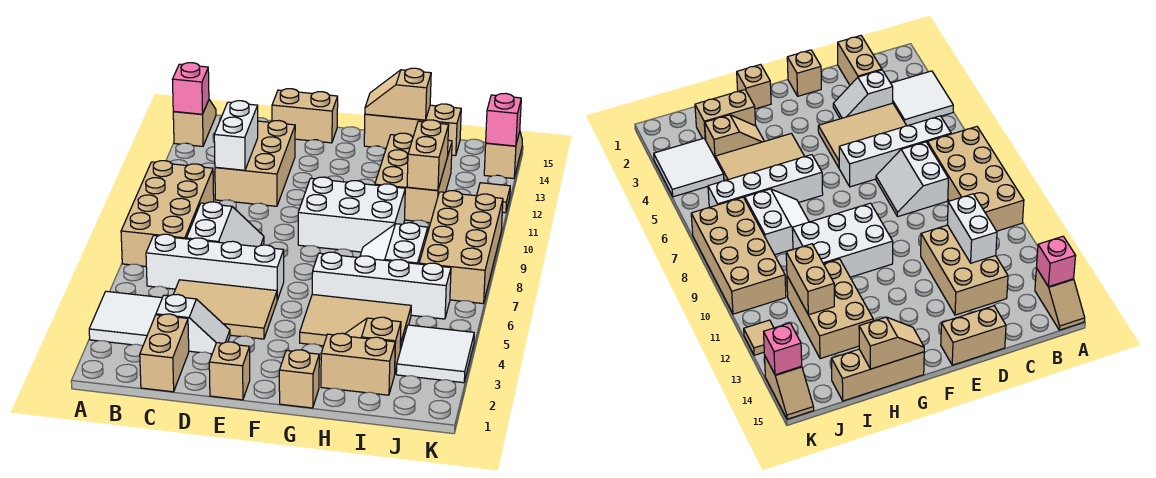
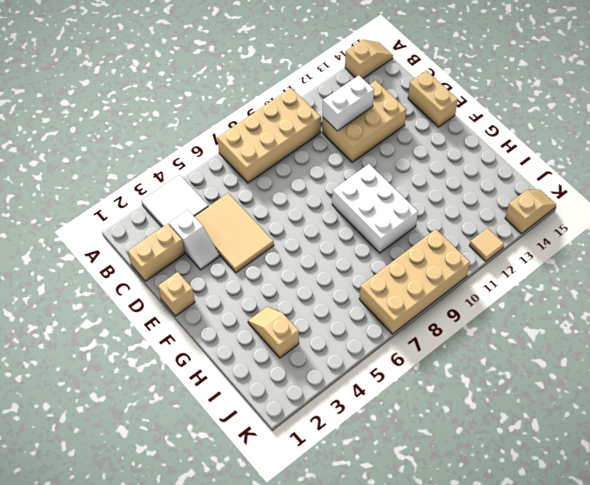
none -> white brick B6:E6 level 1
none -> white slope C7:D8 level 1 top C
none -> tan brick G1 level 1

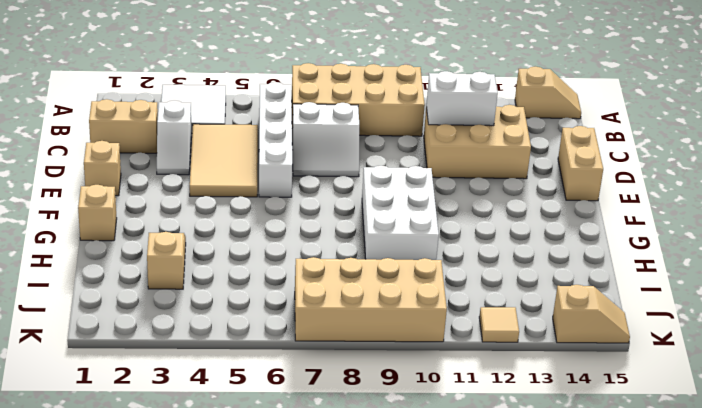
none -> tan tile G4:I5 level 1
none -> white brick G6:J6 level 1
none -> tan brick G15:I15 level 1

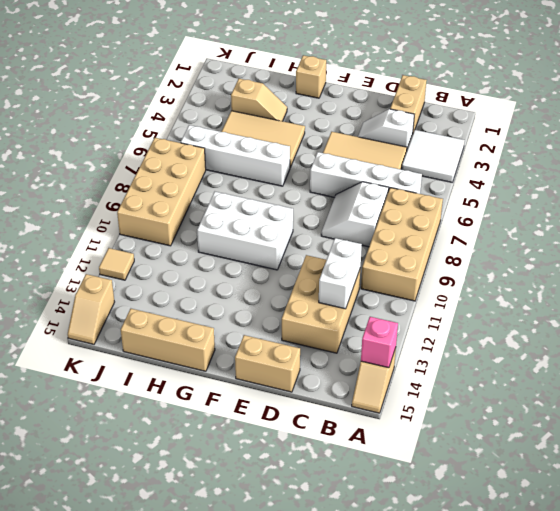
none -> tan brick E1 level 1
none -> tan brick H2:I2 level 1
none -> white slope H7:I8 level 1 top I

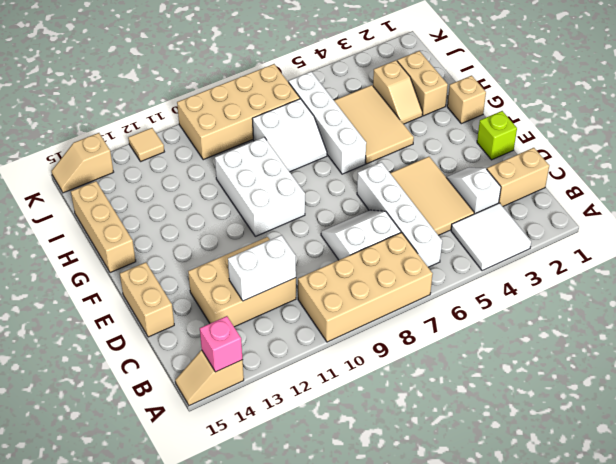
lime brick E1 level 1 -> tan brick E1 level 1
none -> tan brick H11:I13 level 1
none -> white tile J3:K4 level 1
none -> tan slope G15:H15 level 2 top H

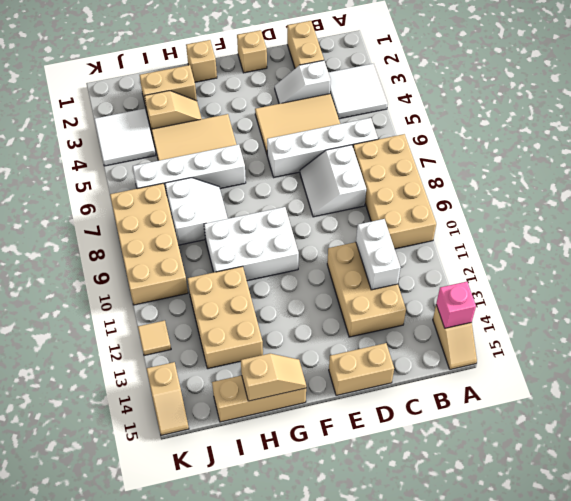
none -> tan brick I11:I12 level 2
none -> pink brick K14 level 2

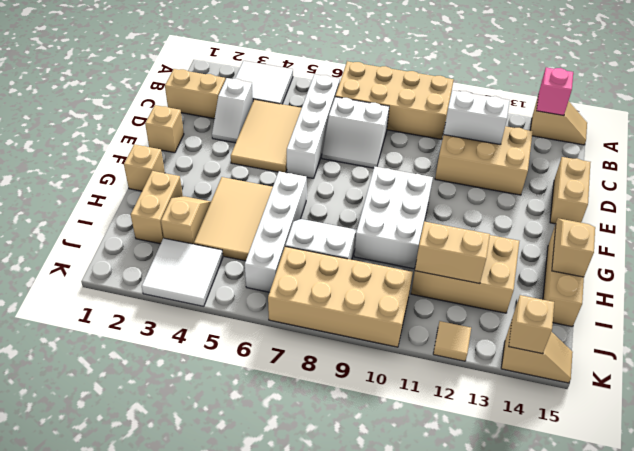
tan brick K14 level 2 -> pink brick K14 level 2

